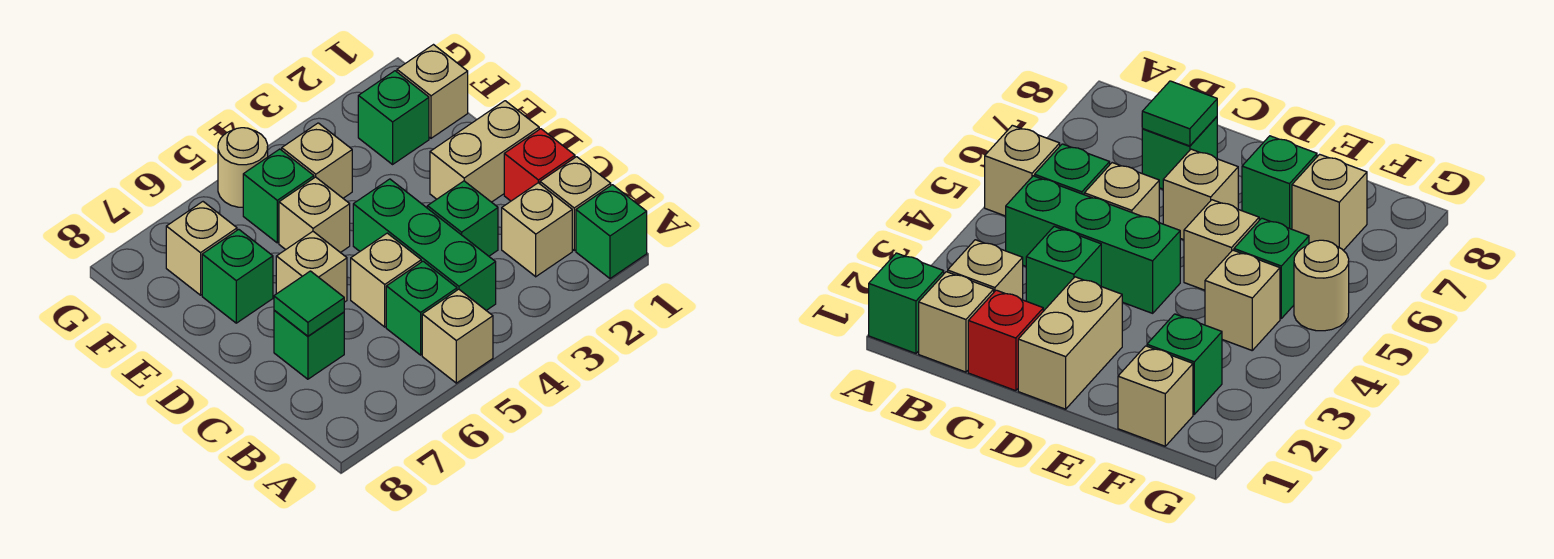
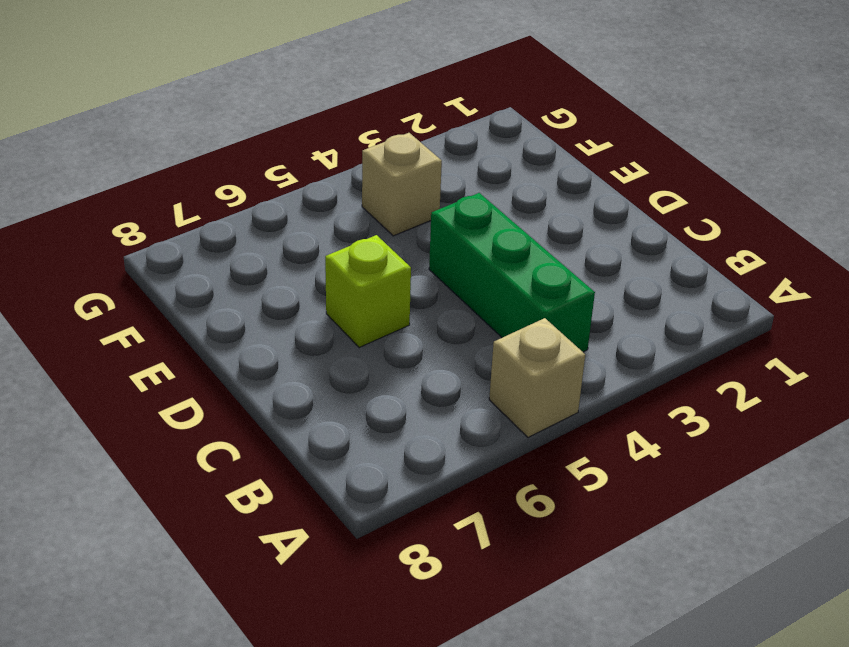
lime brick D6 level 1 -> tan brick D6 level 1
none -> green brick A1 level 1
none -> tan brick B1 level 1
none -> tan brick B2 level 1

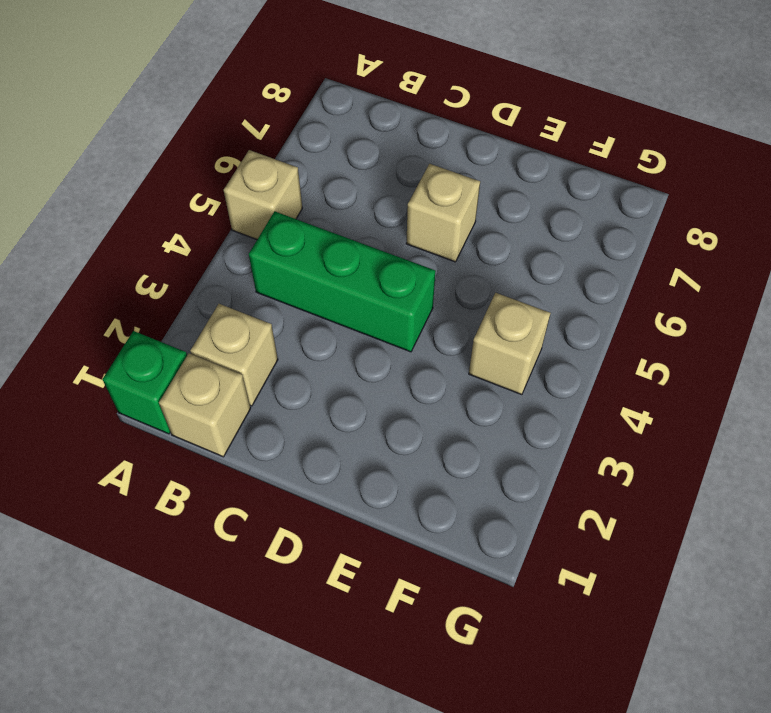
none -> green brick B5 level 1
none -> red brick C1 level 1
none -> green brick C3 level 1

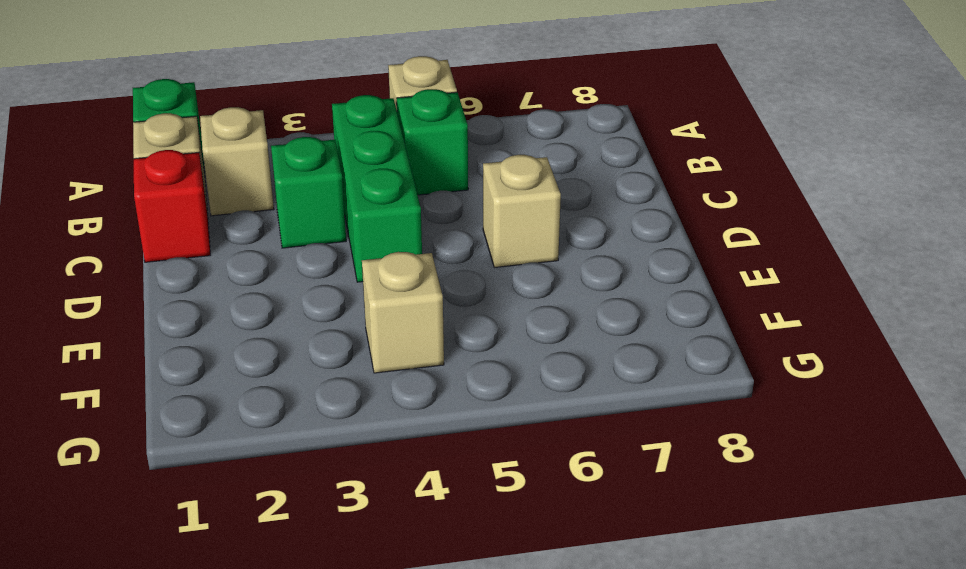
none -> tan brick C5 level 1
none -> green brick C7 level 1
none -> tan brick D1:D2 level 1

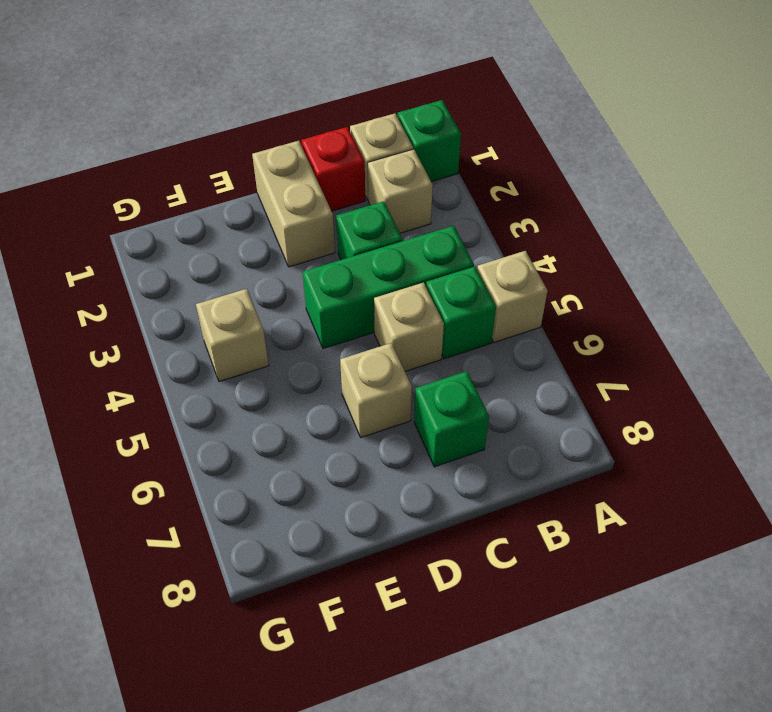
none -> tan brick E5 level 1
none -> green brick E7 level 1
none -> tan brick F1 level 1

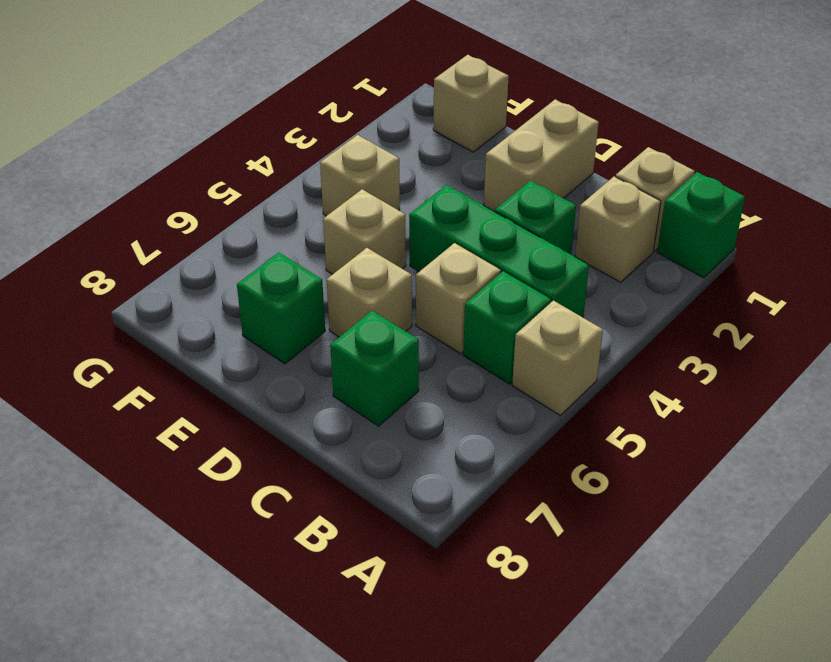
none -> red brick C1 level 1
none -> green brick F2 level 1
none -> green brick F5 level 1

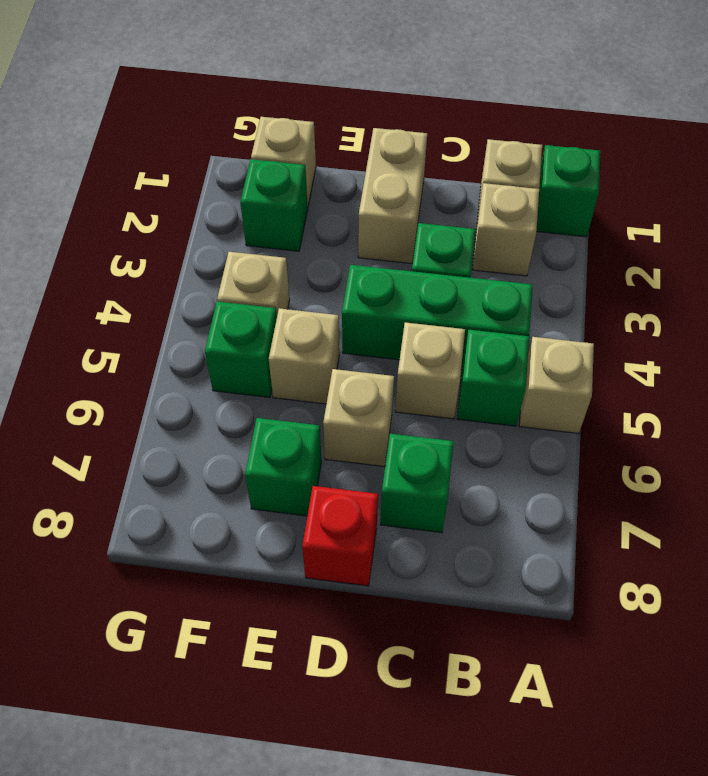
red brick D8 level 1 -> red brick C1 level 1
none -> tan brick F7 level 1
none -> tan round brick G5 level 1
none -> green tile C7 level 2

